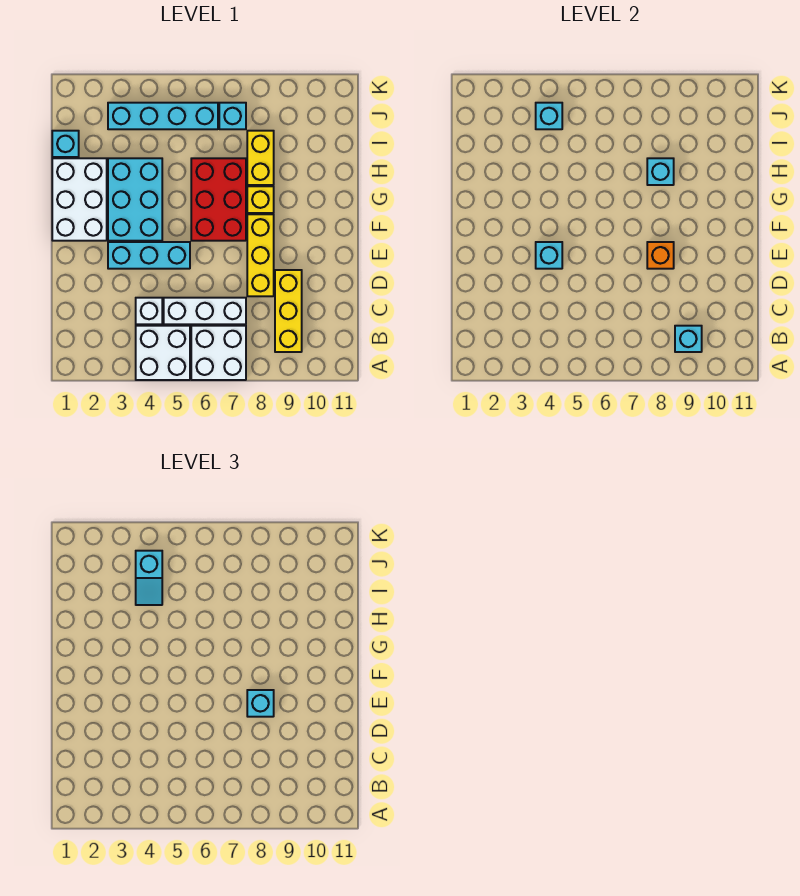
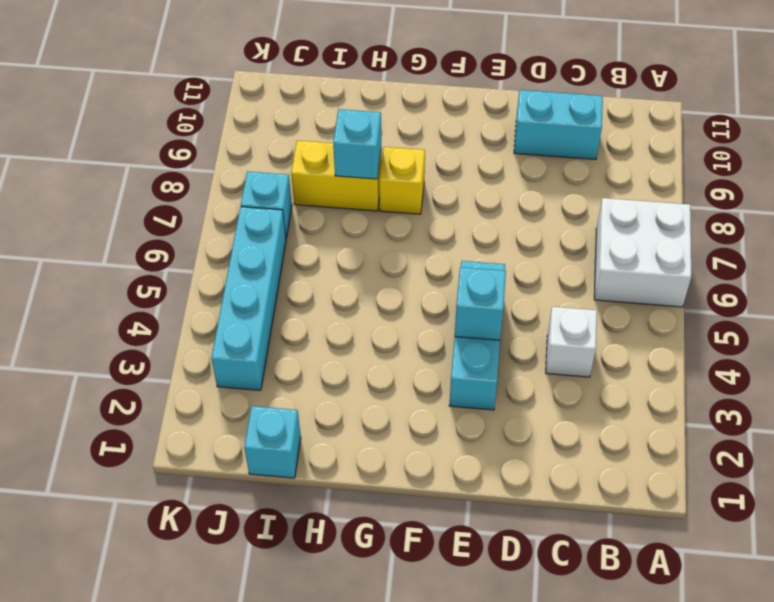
cyan brick C10:D10 level 1 -> none
none -> white brick A4:B5 level 1
none -> yellow brick B9:D9 level 1
none -> white brick C5:C7 level 1

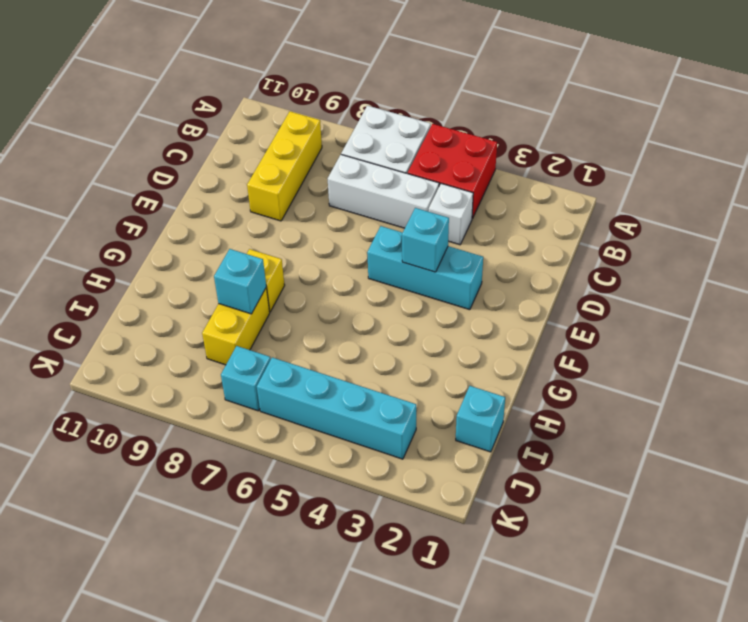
red brick A4:B5 level 1 -> white brick A4:B5 level 1
none -> yellow brick D8:F8 level 1
none -> white brick F1:H2 level 1
none -> cyan brick F3:H4 level 1

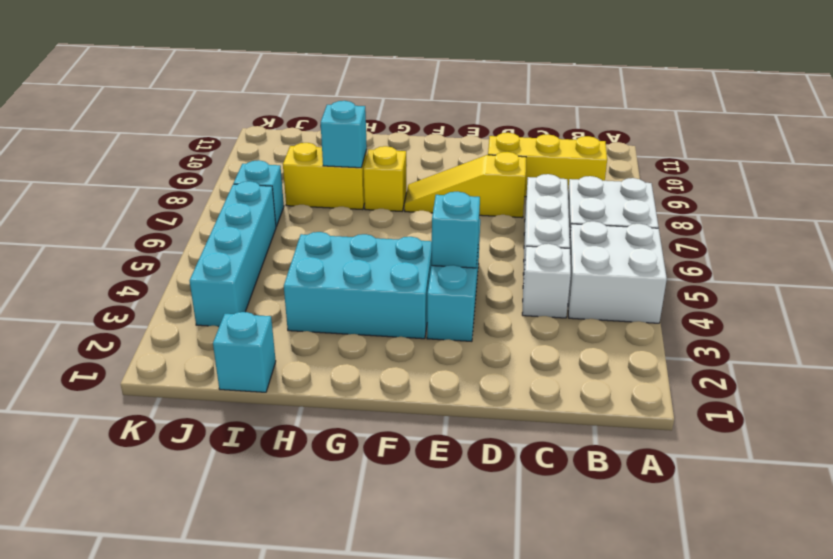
yellow slope D8:F8 level 1 top D -> yellow brick D8:F8 level 1
none -> white brick F1:H2 level 1
none -> red brick F6:H7 level 1
none -> cyan brick B9 level 2

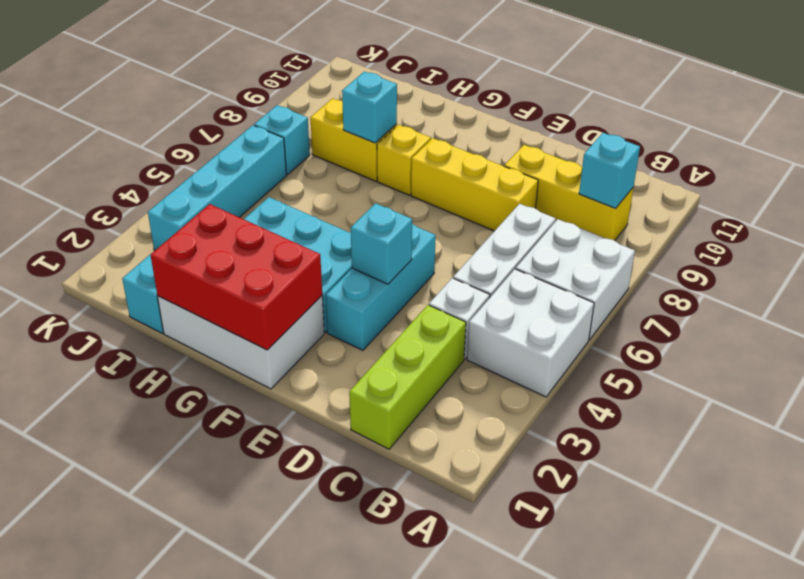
lime brick C1:C3 level 1 -> none
red brick F1:H2 level 2 -> red brick F6:H7 level 1
none -> orange brick E8 level 2
none -> cyan brick J4 level 2
none -> cyan brick E8 level 3

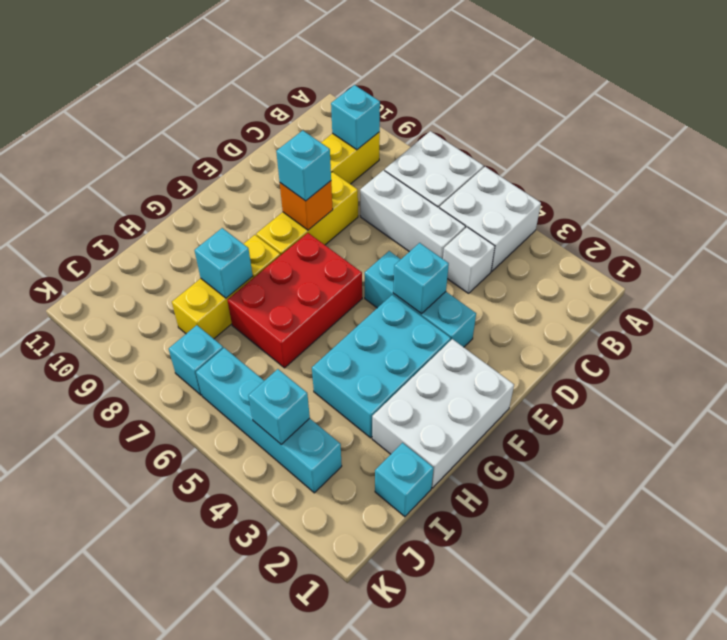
none -> cyan slope I4:J4 level 3 top J

